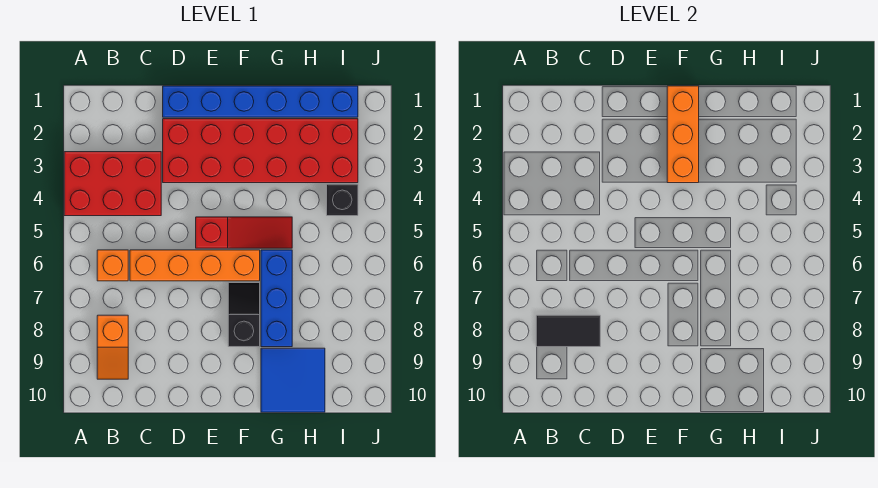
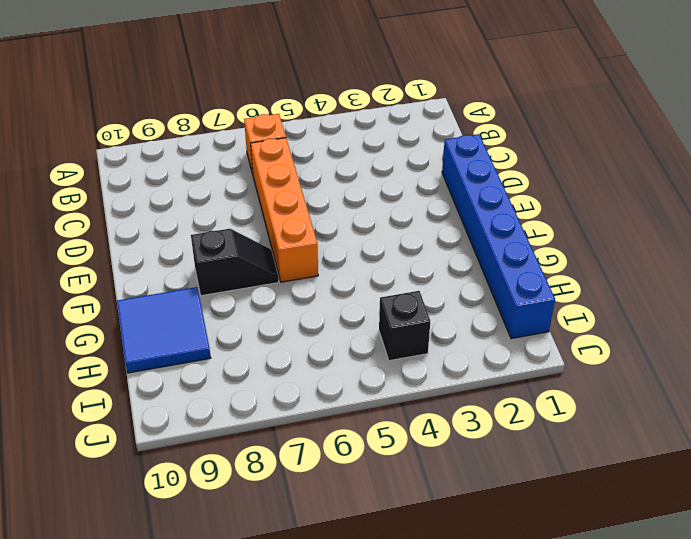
none -> red brick A3:C4 level 1
none -> orange slope B8:B9 level 1 top 8
none -> red brick D2:I3 level 1

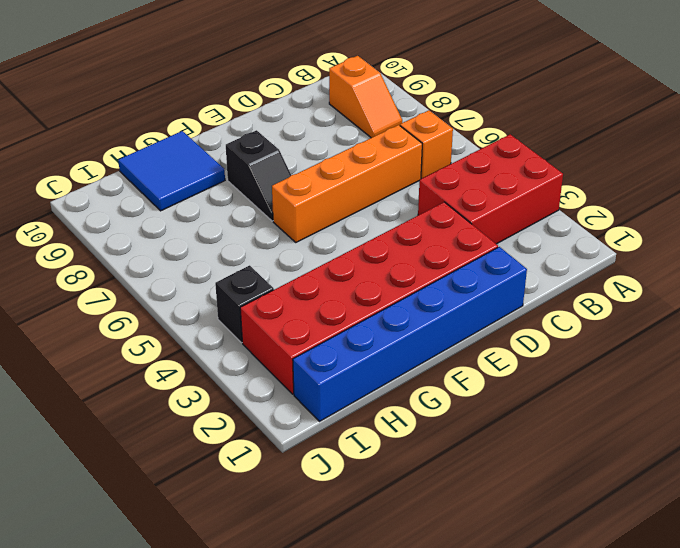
orange slope B8:B9 level 1 top 9 -> orange slope B8:B9 level 1 top 8
none -> red slope E5:G5 level 1 top E
none -> blue brick G6:G8 level 1
none -> black tile B8:C8 level 2

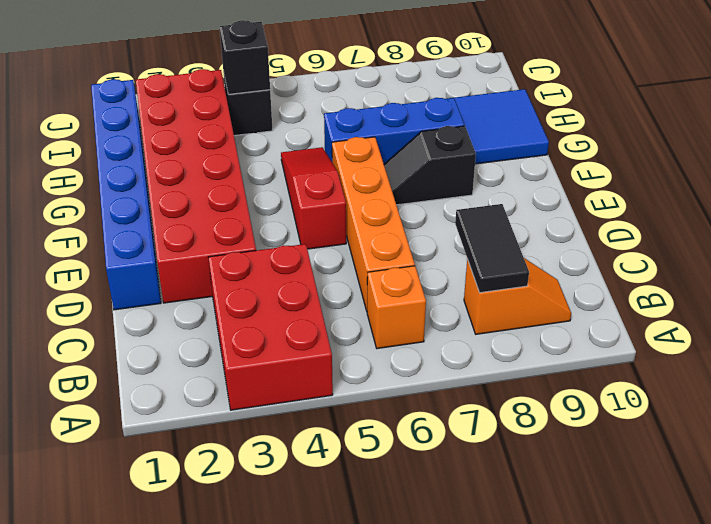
black brick I4 level 2 -> none
none -> orange brick F1:F3 level 2

